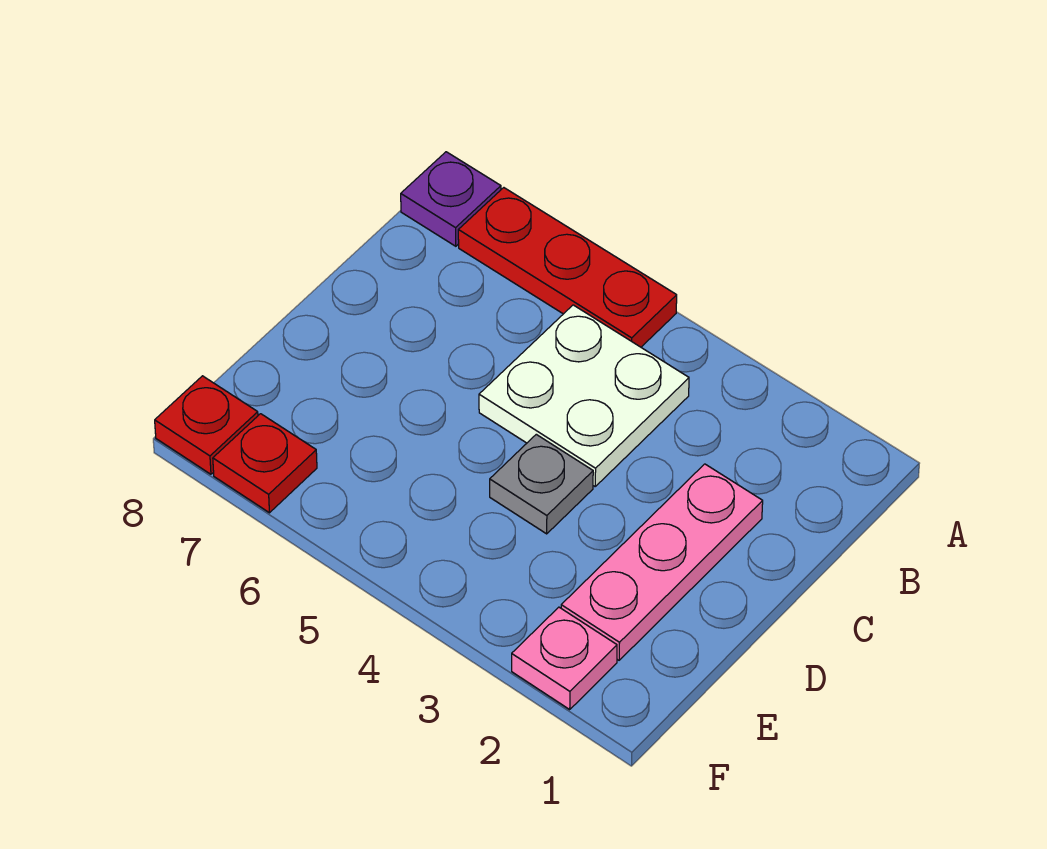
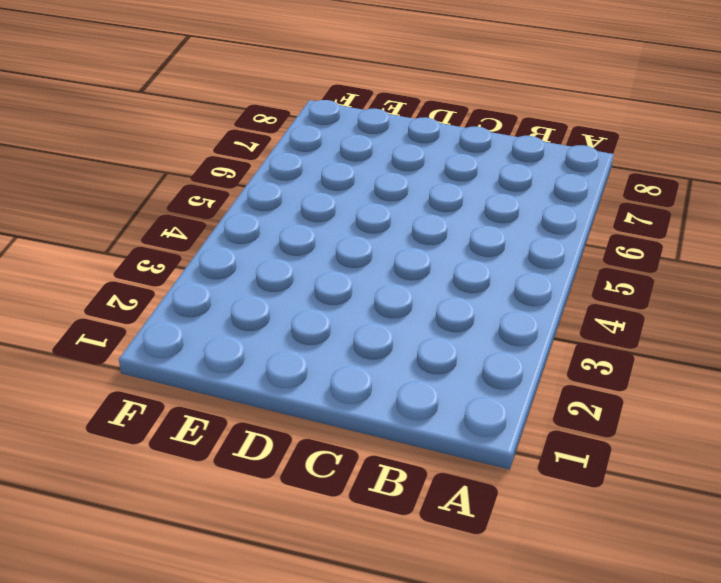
none -> red plate A5:A7 level 1
none -> purple plate A8 level 1

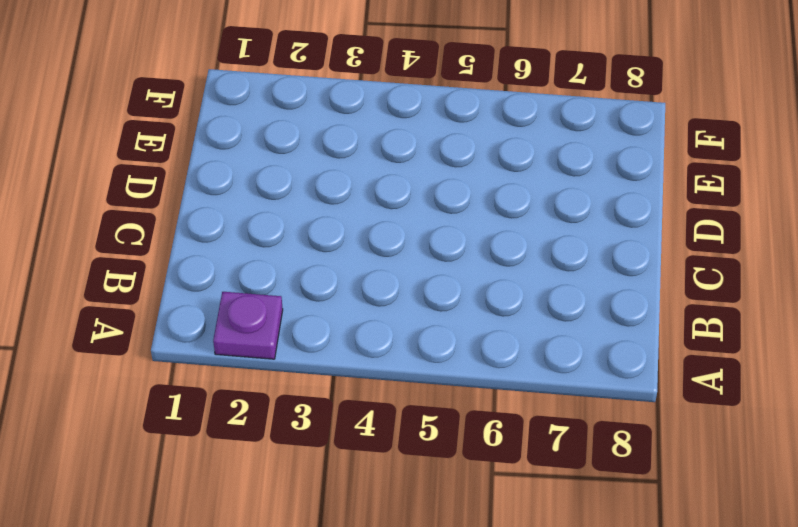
purple plate A2 level 1 -> purple plate A8 level 1
none -> red plate A5:A7 level 1
none -> white plate B4:C5 level 1

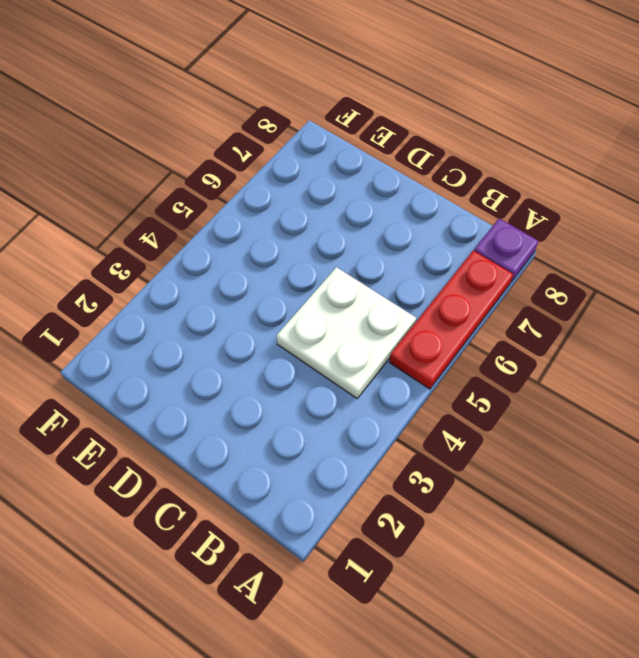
none -> pink plate C2:E2 level 1
none -> grey plate D4 level 1

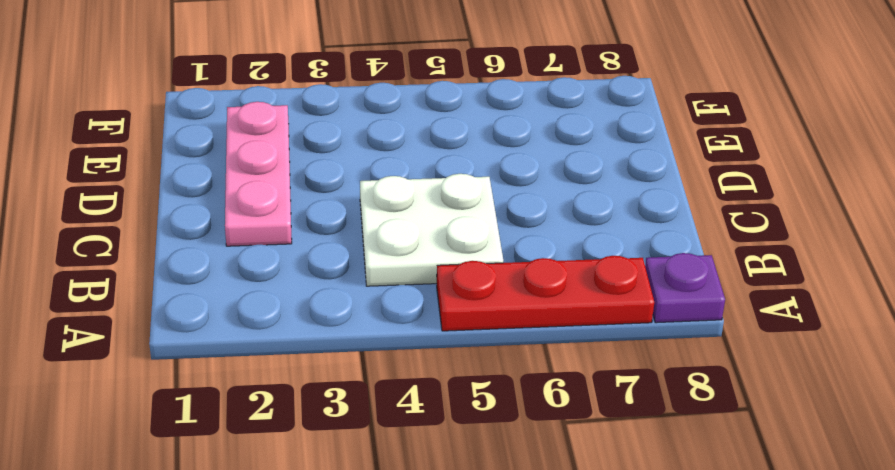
none -> grey plate D4 level 1
none -> pink plate F2 level 1

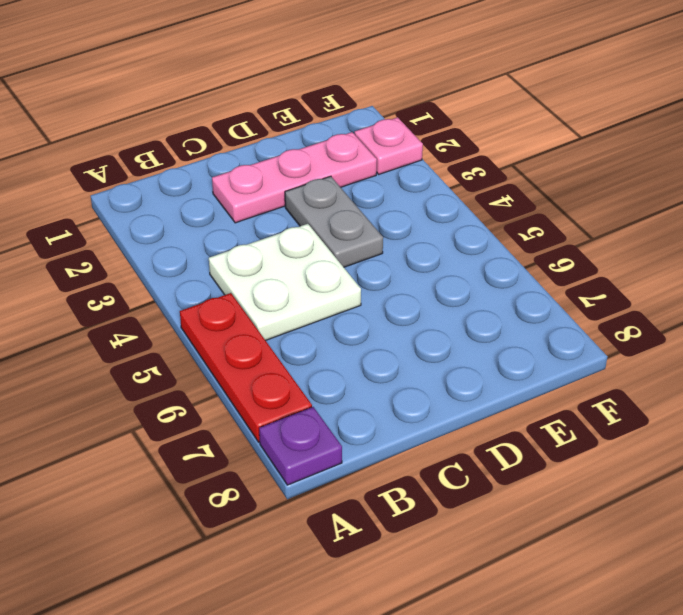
grey plate D3:D4 level 1 -> grey plate D4 level 1
none -> red plate F7 level 1
none -> red plate F8 level 1

